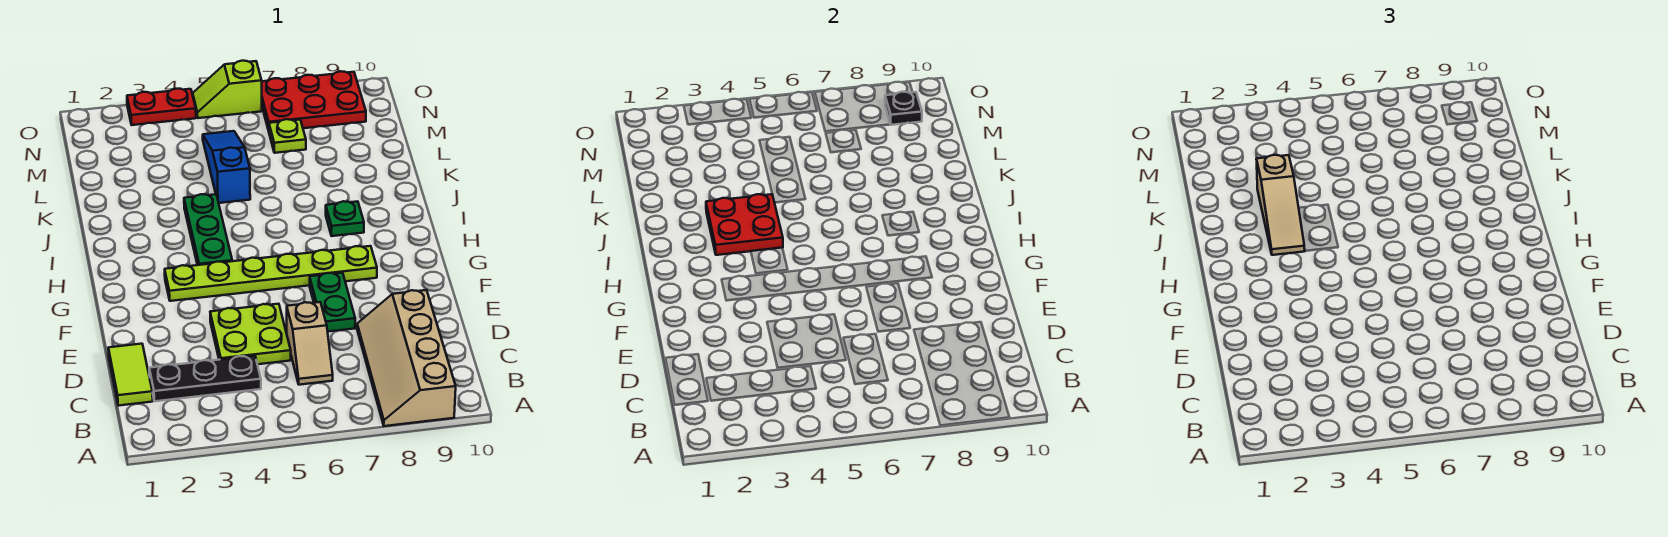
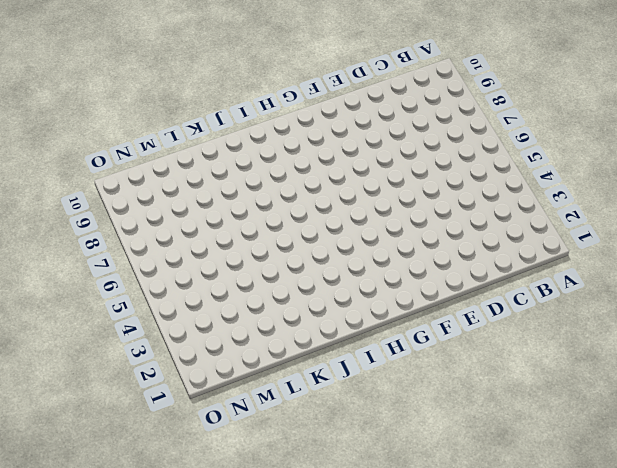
none -> tan slope A8:D9 level 1 top 9
none -> lime tile C1:D1 level 1
none -> black plate C2:C4 level 1

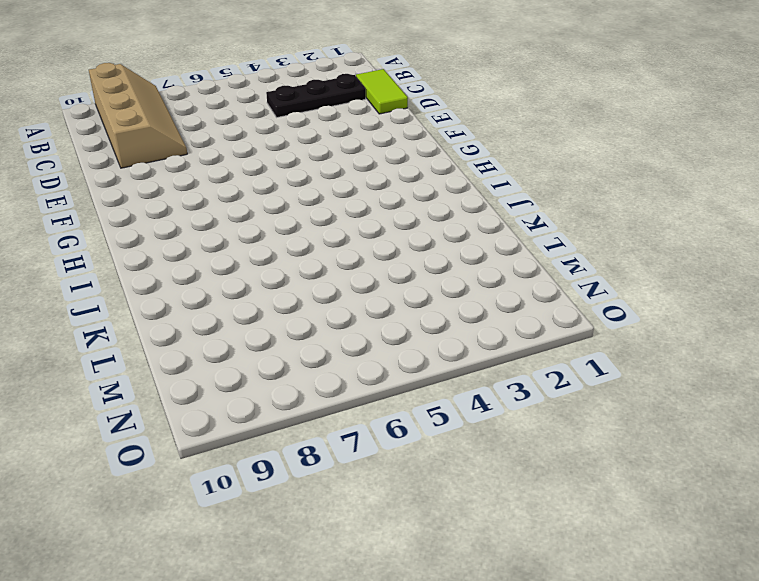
none -> tan slope C6:D6 level 1 top D
none -> lime plate D4:E5 level 1
none -> green plate E7:F7 level 1

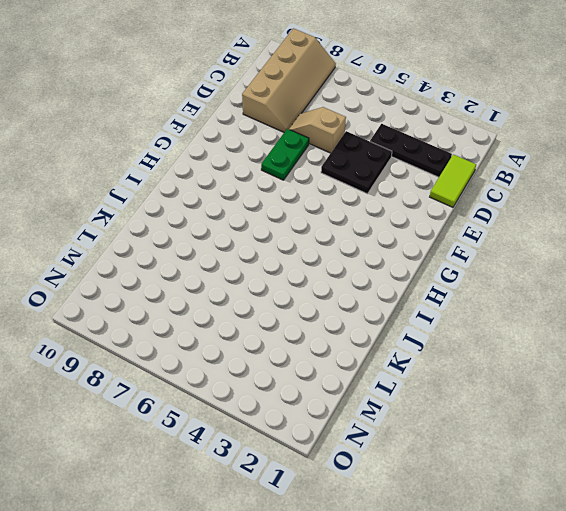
black plate D4:E5 level 1 -> lime plate D4:E5 level 1
tan slope D6:D7 level 1 top 6 -> tan slope C6:D6 level 1 top D
none -> lime plate G3:G8 level 1
none -> green plate H4:J4 level 1
none -> green plate I8 level 1

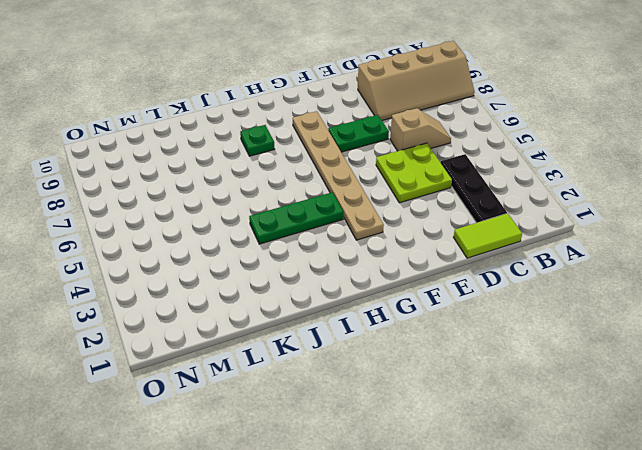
tan plate G3:G8 level 1 -> lime plate G3:G8 level 1
none -> blue slope K5:M5 level 1 top K
none -> lime plate M7 level 1
none -> red plate N7:O9 level 1

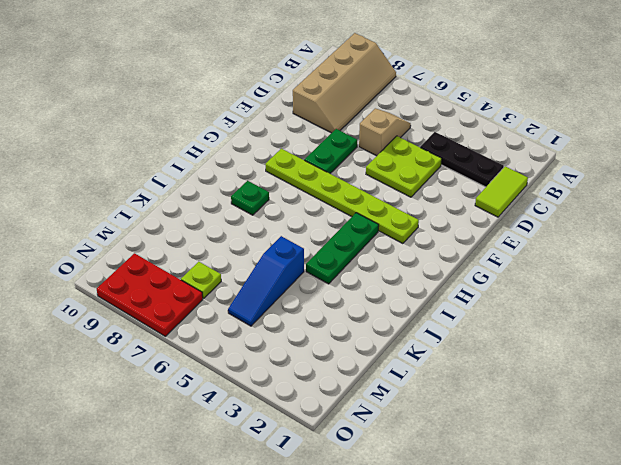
none -> red plate O3:O4 level 1
none -> lime slope O5:O6 level 1 top 6
none -> red plate I3:J4 level 2

